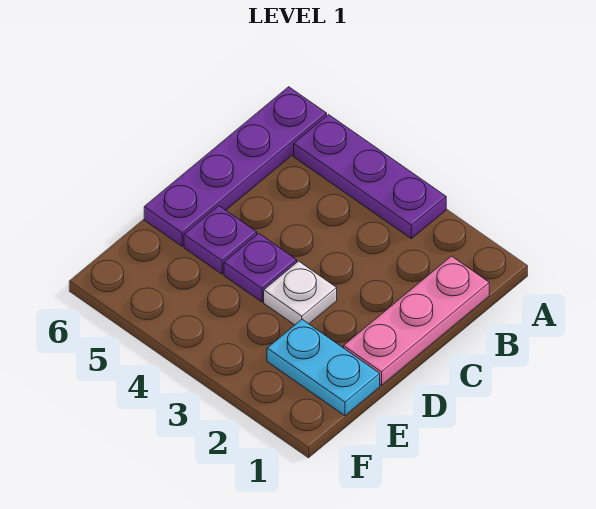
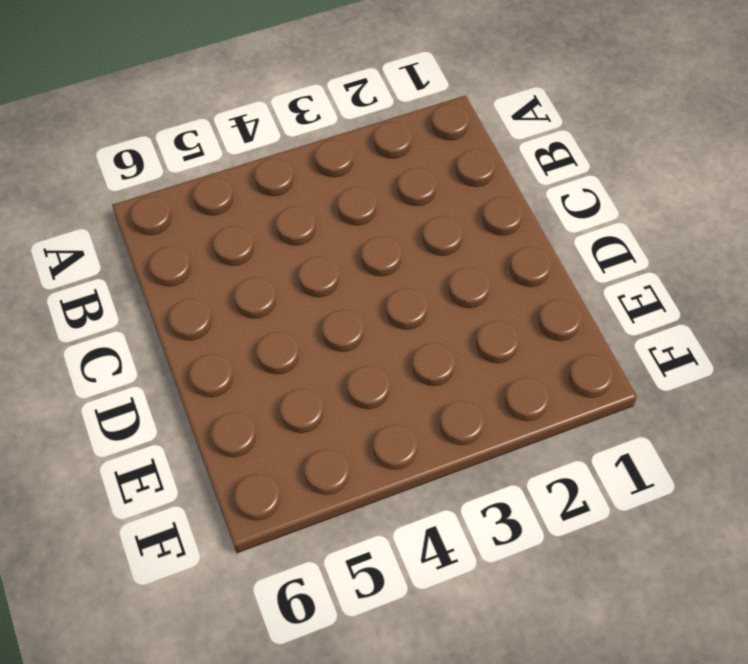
none -> purple plate A3:A5 level 1
none -> purple plate A6:D6 level 1

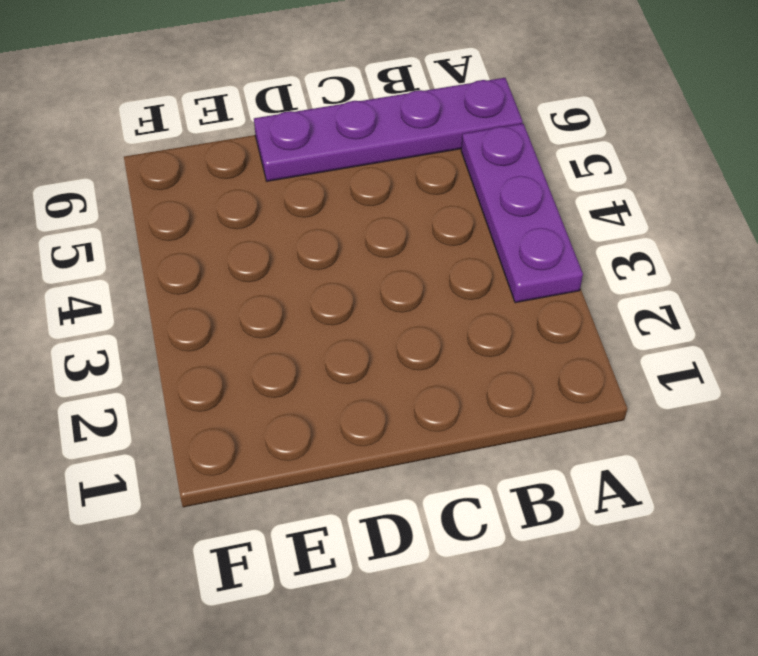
none -> pink plate B1:D1 level 1
none -> white plate D3 level 1

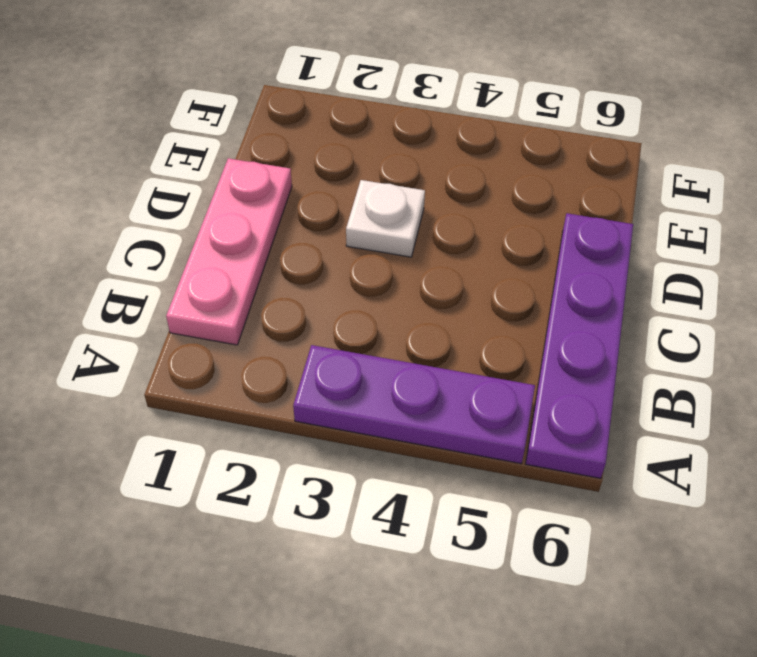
none -> purple plate D4 level 1
none -> purple plate D5 level 1

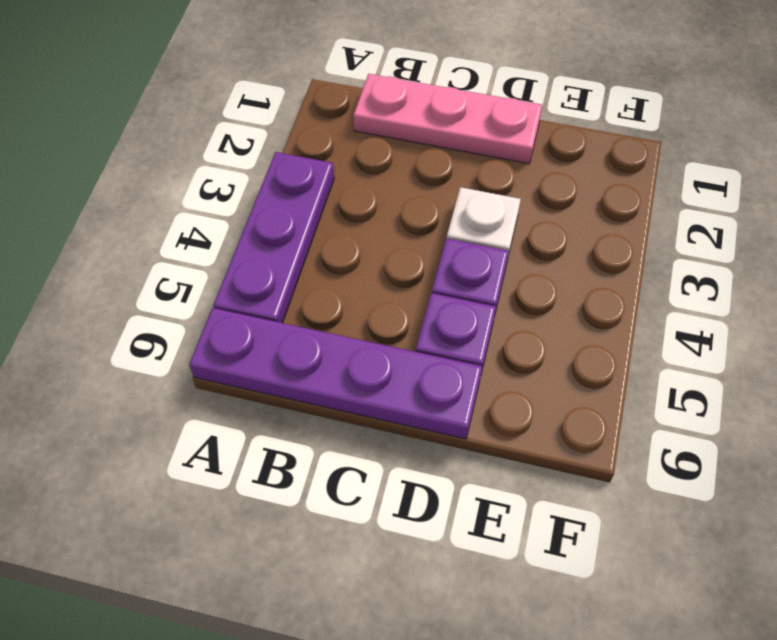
none -> cyan plate E1:E2 level 1

